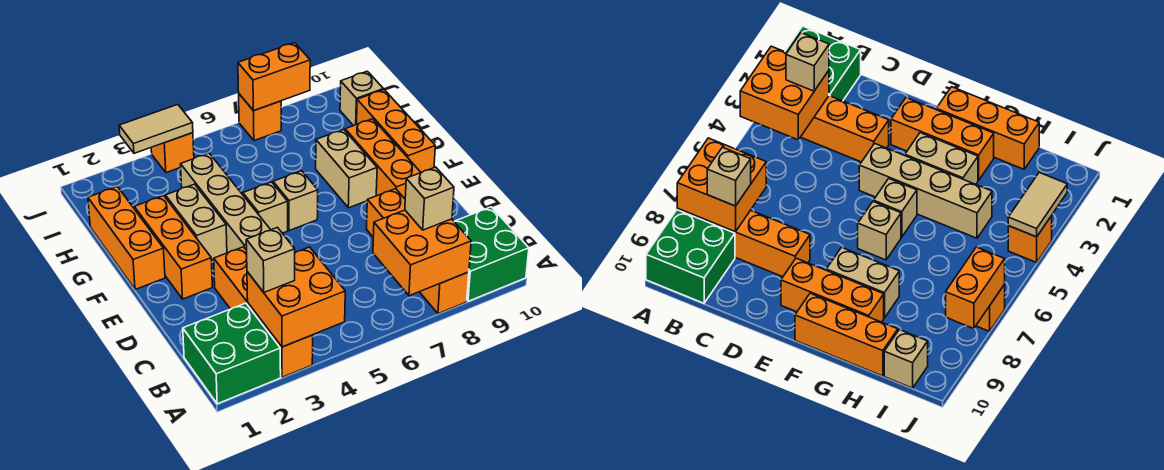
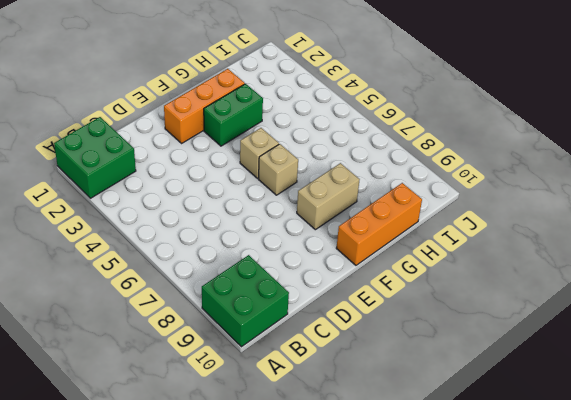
green brick F3:G3 level 1 -> tan brick F3:G3 level 1
none -> orange brick A3:D3 level 1
none -> orange brick A8:D8 level 1
none -> tan brick E4:H4 level 1

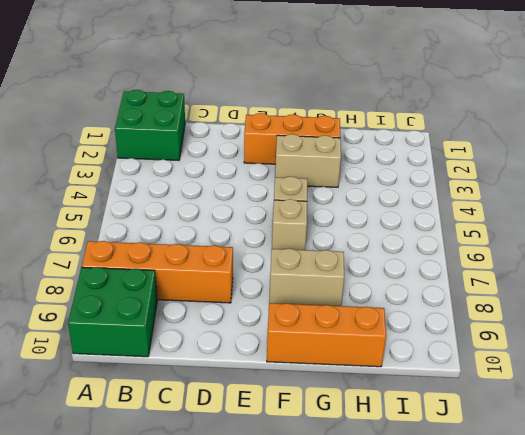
none -> orange brick A3:D3 level 1
none -> tan brick E4:H4 level 1
none -> orange brick E9:G9 level 1

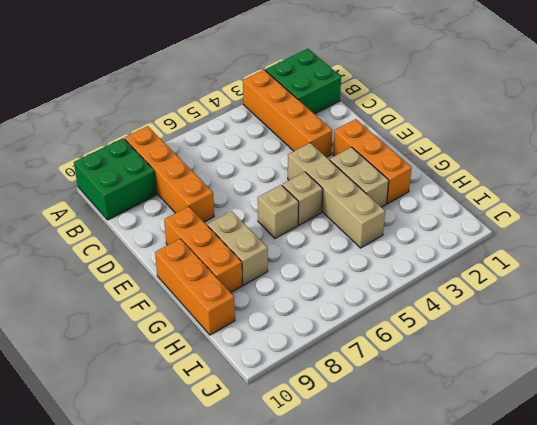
none -> orange brick F1:H1 level 1
none -> tan brick I10 level 1
none -> orange brick J4 level 1

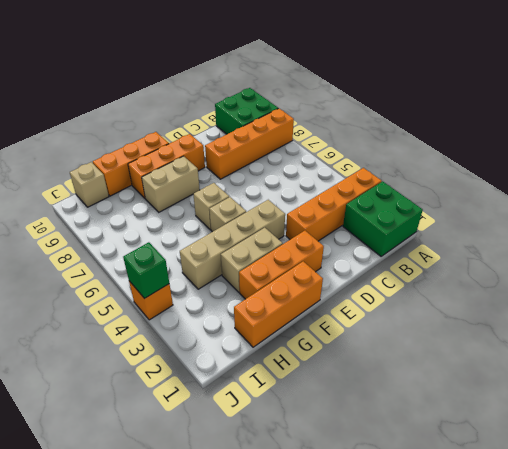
green brick J4 level 2 -> tan tile J3:J4 level 2
none -> orange brick J7 level 1
none -> orange brick A3:B4 level 2
none -> orange brick A7:B8 level 2

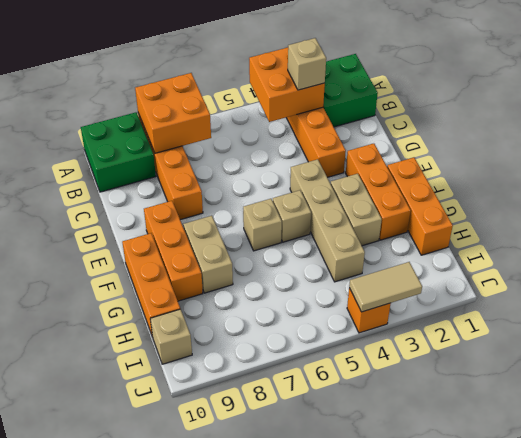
none -> orange brick J7 level 1
none -> orange brick J7:J8 level 2
none -> tan brick B8 level 3

